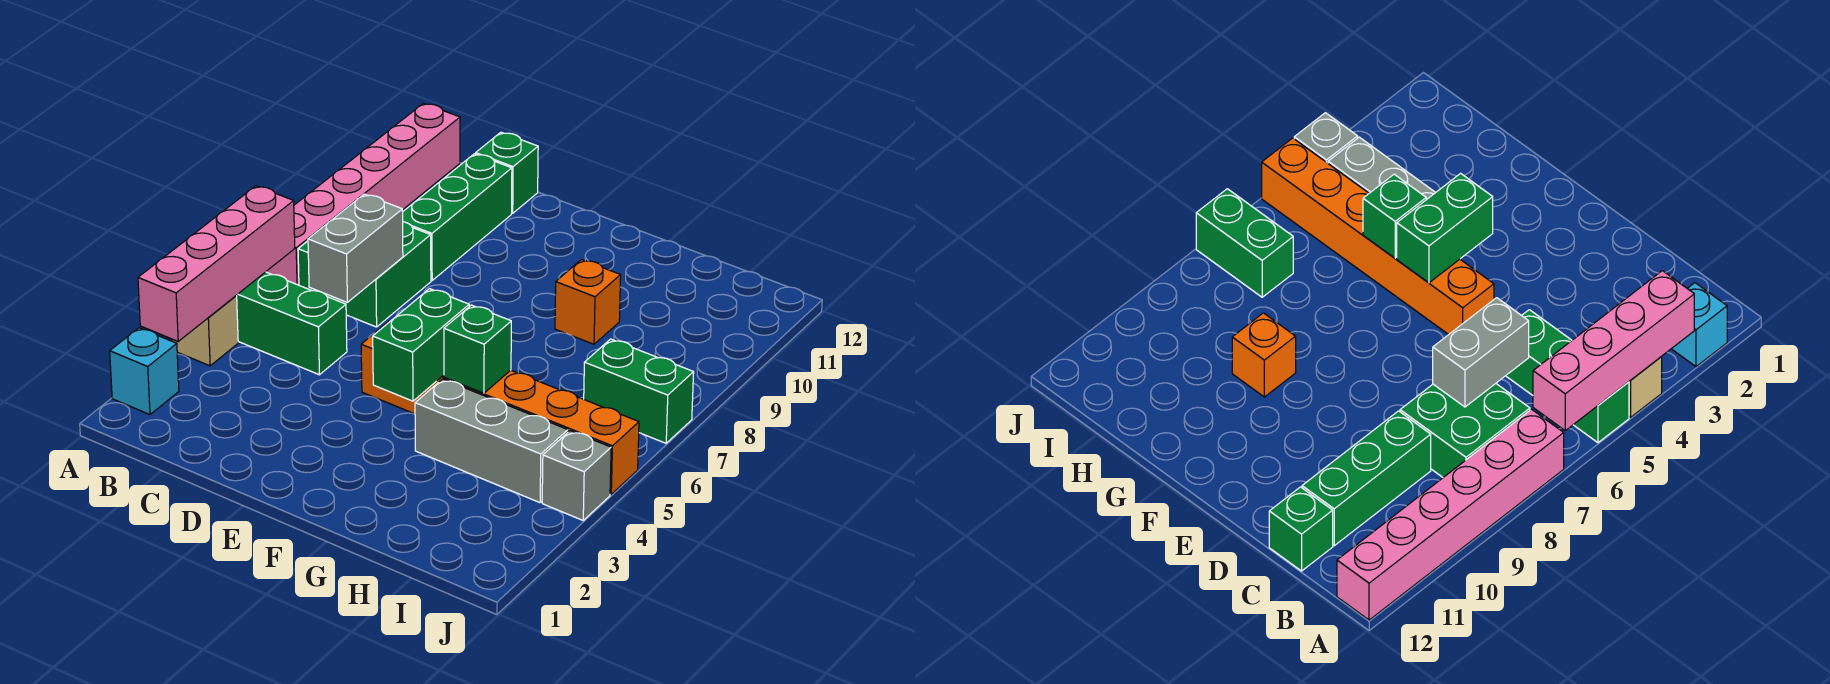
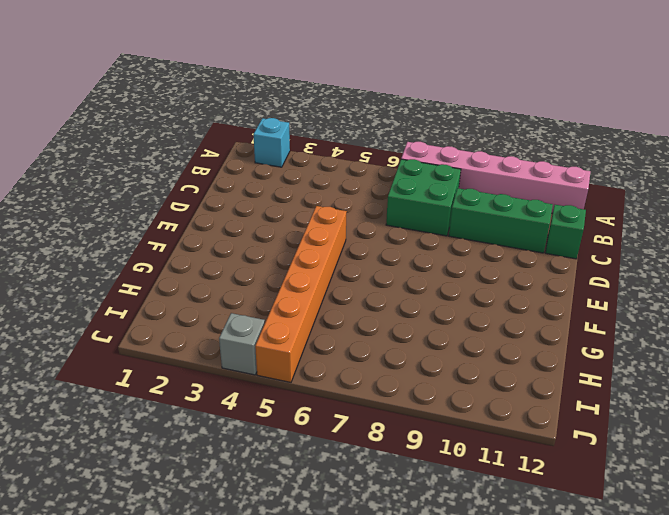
none -> tan brick A4 level 1
none -> green brick A5:C5 level 1
none -> grey brick G4:I4 level 1

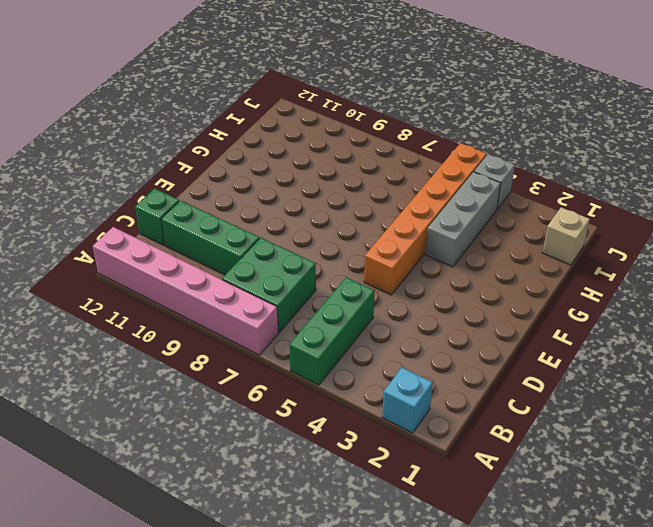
tan brick I1 level 1 -> tan brick A4 level 1
none -> orange brick G9 level 1
none -> green brick I7:J7 level 1
none -> pink brick A3:A6 level 2

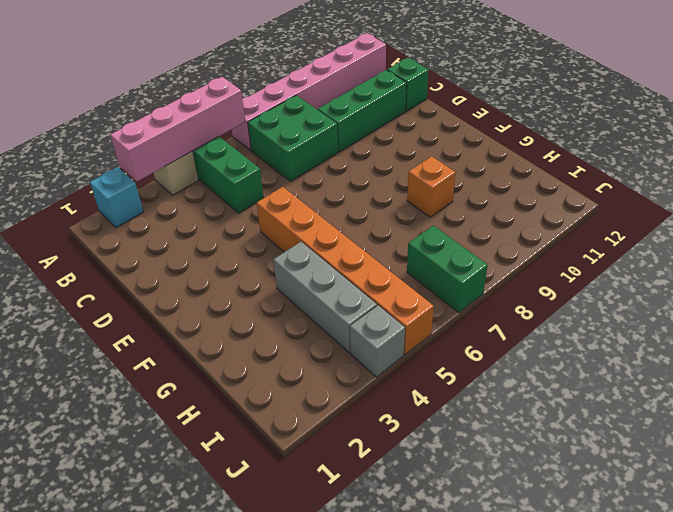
none -> grey brick C6:C7 level 2
none -> green brick F4:F5 level 2
none -> green brick G5 level 2

